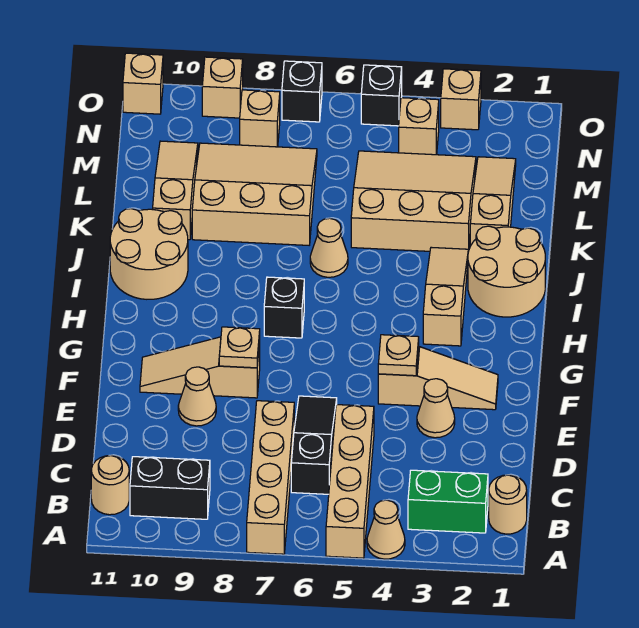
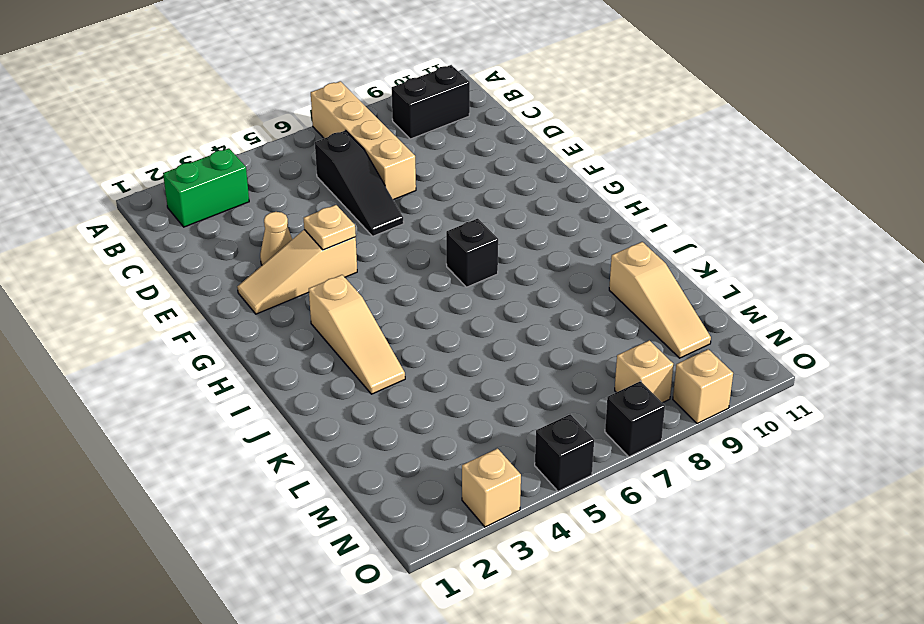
none -> tan cone A4 level 1
none -> tan brick A5:D5 level 1
none -> tan round brick B1 level 1
none -> tan round brick B11 level 1

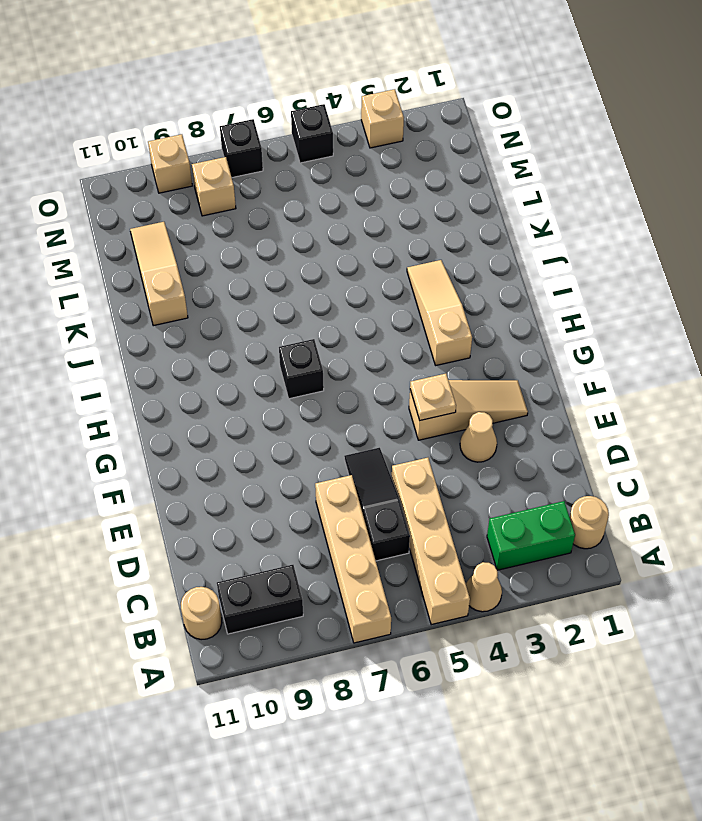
none -> tan cone E9 level 1
none -> tan slope F8:F10 level 1 top 8
none -> tan round brick I1:J2 level 1
none -> tan round brick I10:J11 level 1

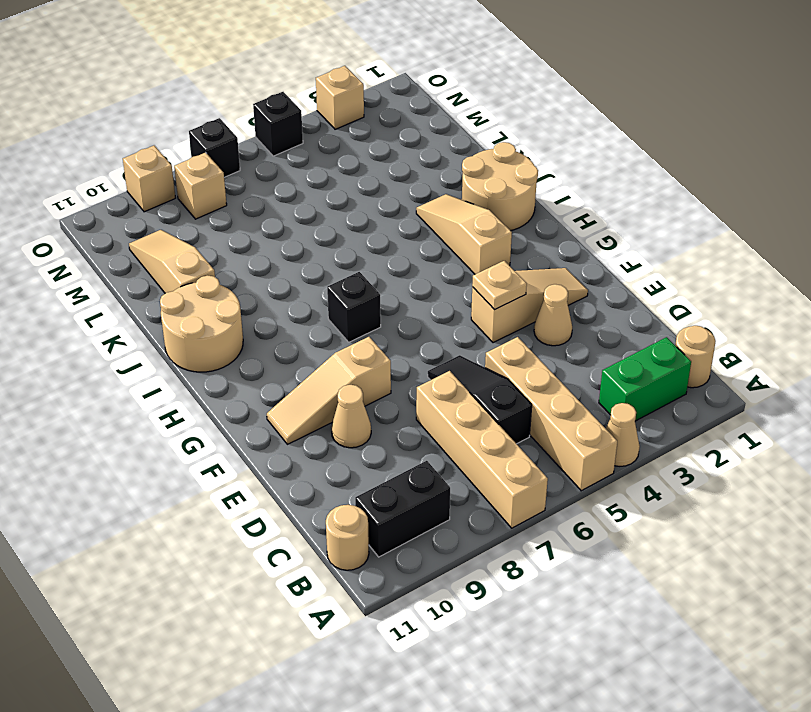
none -> tan cone J6 level 1
none -> tan slope K2:M2 level 1 top K
none -> tan slope K3:M5 level 1 top K
none -> tan slope K7:M9 level 1 top K

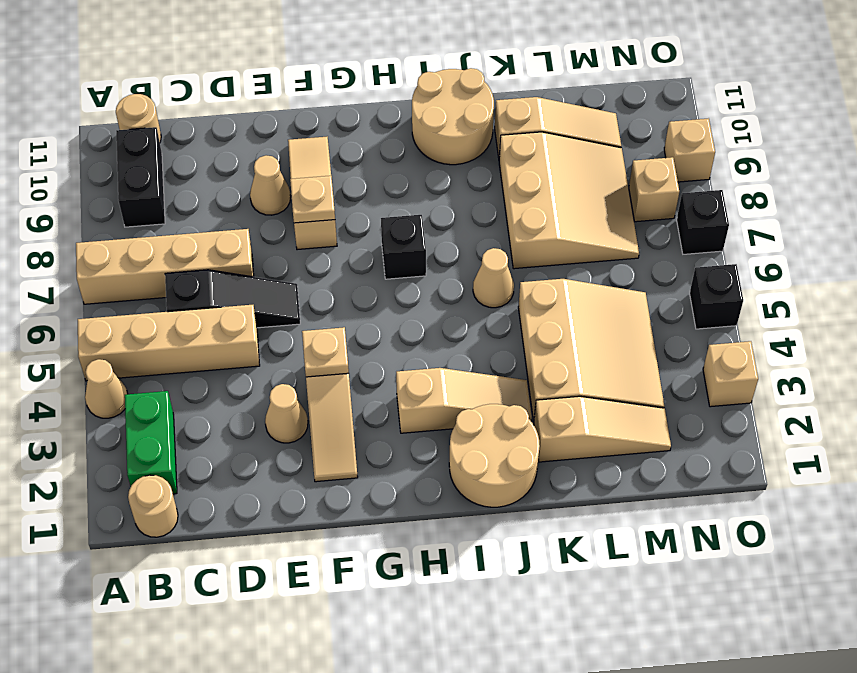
none -> tan brick N4 level 1
none -> tan brick O11 level 1

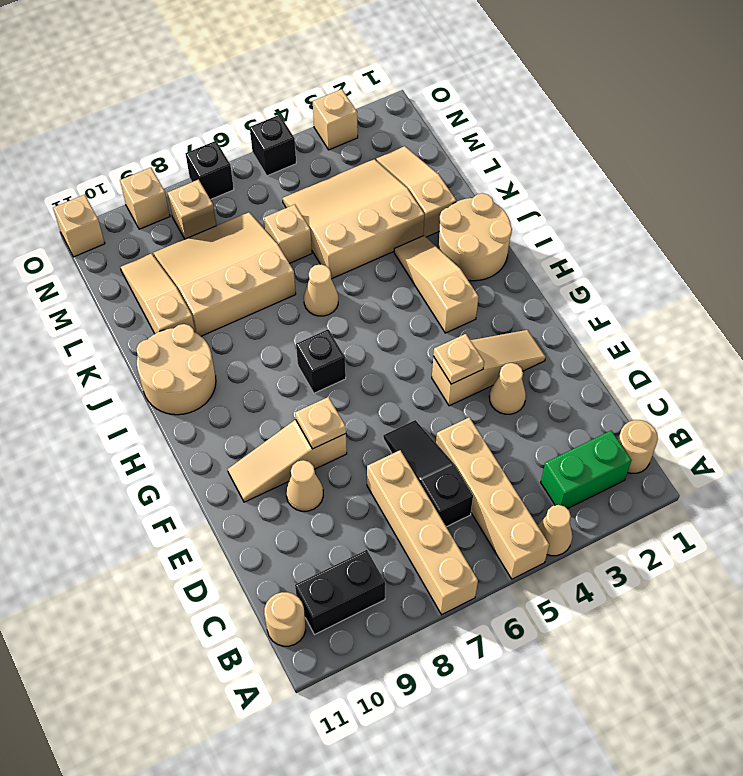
tan brick L6 level 1 -> tan brick N4 level 1

